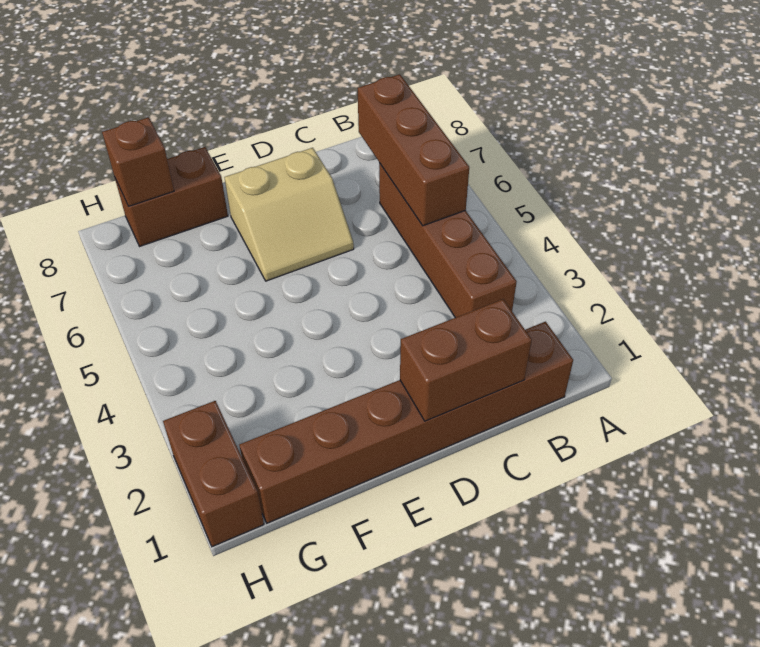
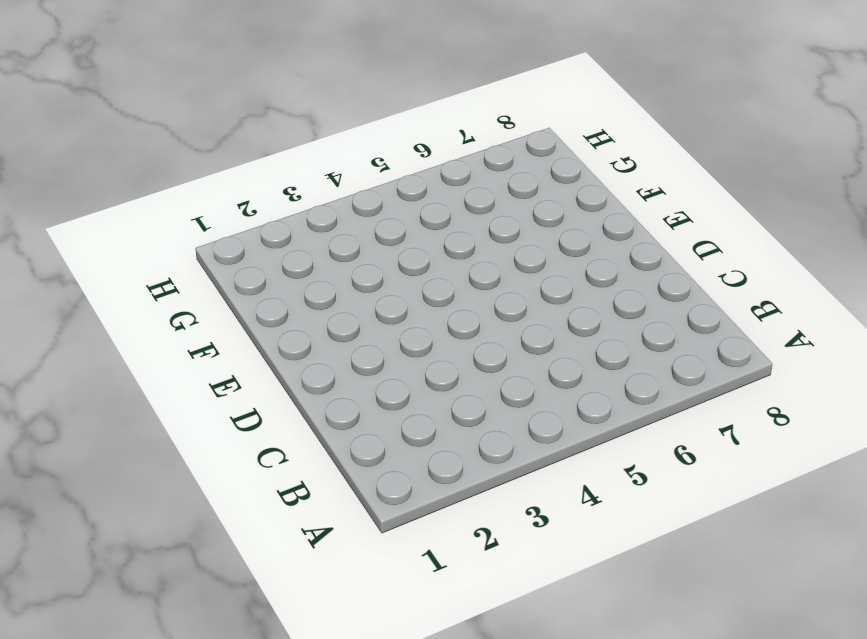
none -> brown brick B1:G1 level 1
none -> brown brick B3:B6 level 1

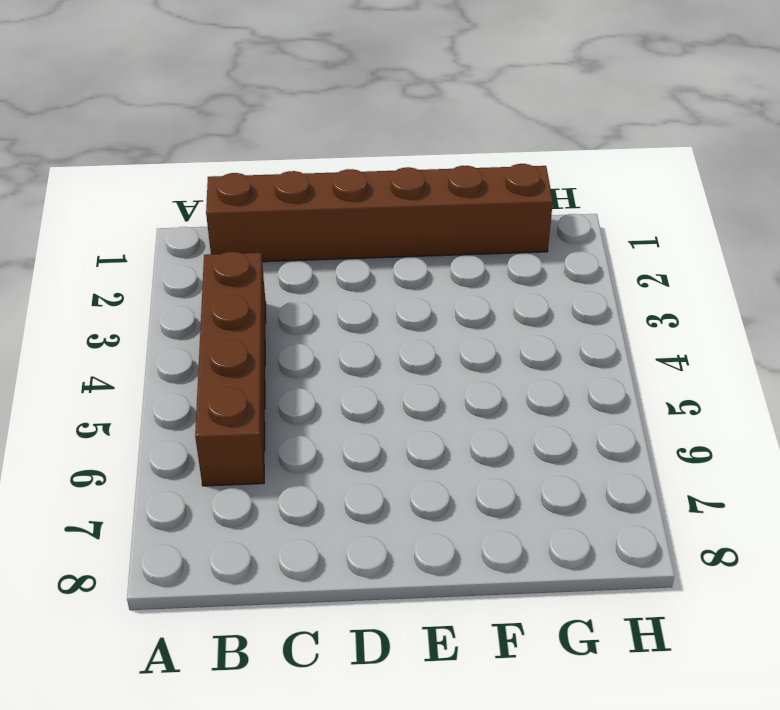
none -> tan slope D6:E7 level 1 top 7
none -> brown brick F8:G8 level 1

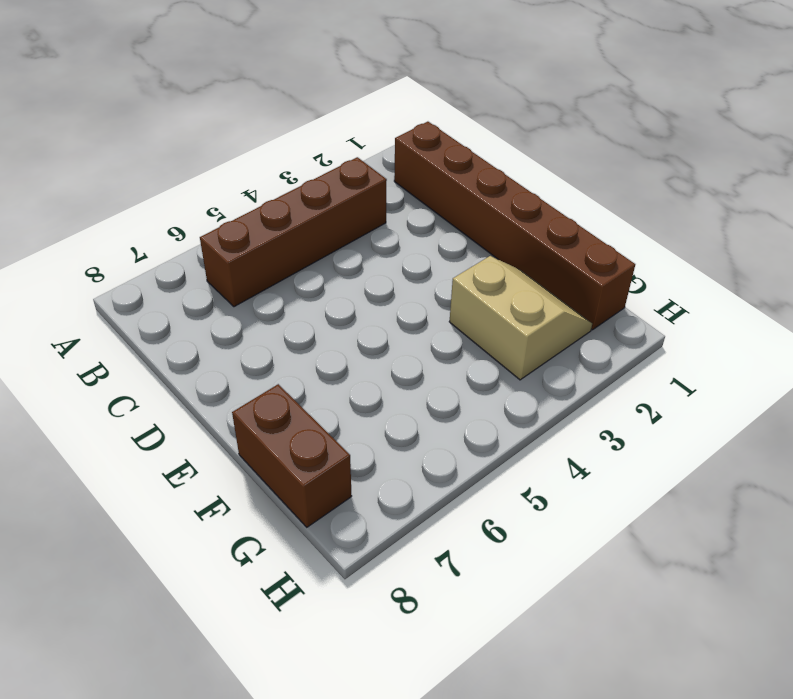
tan slope F2:G3 level 1 top 3 -> tan slope D6:E7 level 1 top 7
none -> brown brick H1:H2 level 1
none -> brown brick B5:B7 level 2

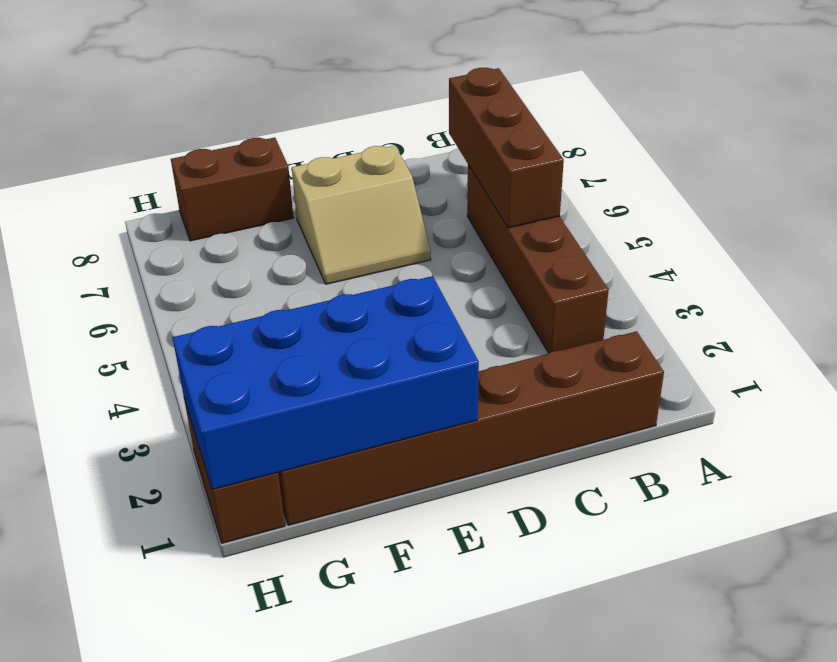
blue brick E1:H2 level 2 -> none
none -> brown brick C1:D1 level 2
none -> brown brick G8 level 2

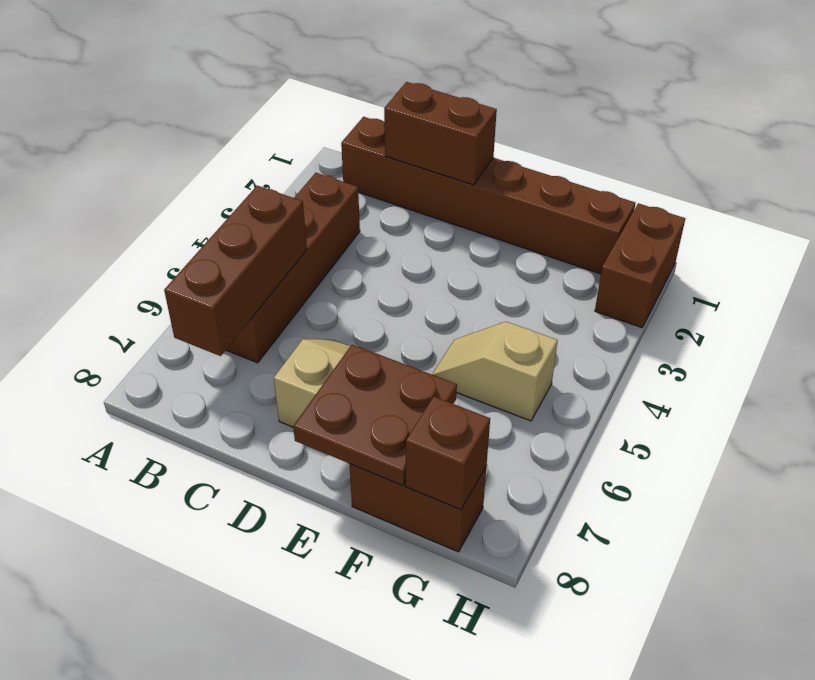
brown plate E7:F8 level 2 -> none
tan slope F5:G5 level 1 top G -> none

